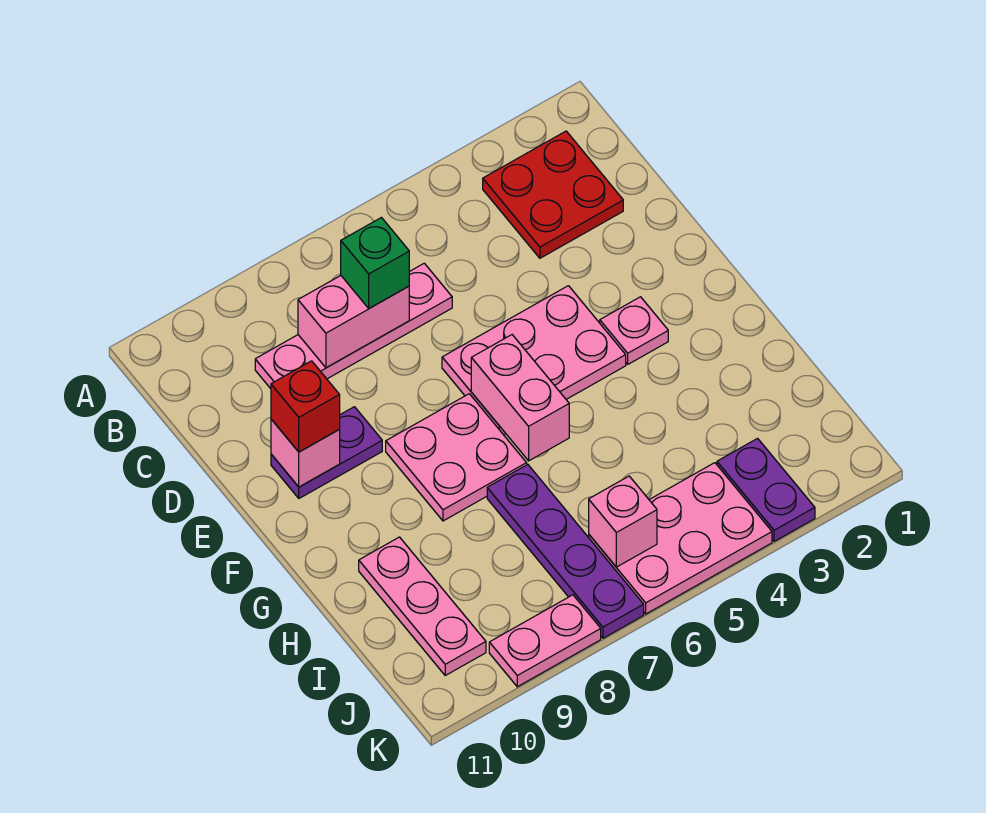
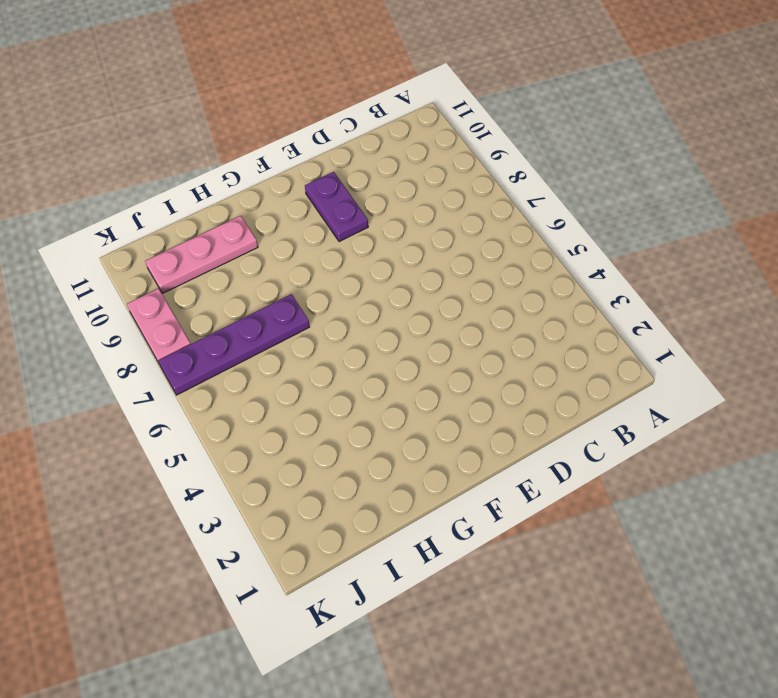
none -> red plate B2:C3 level 1
none -> pink plate C6:C9 level 1
none -> pink plate E4:F6 level 1

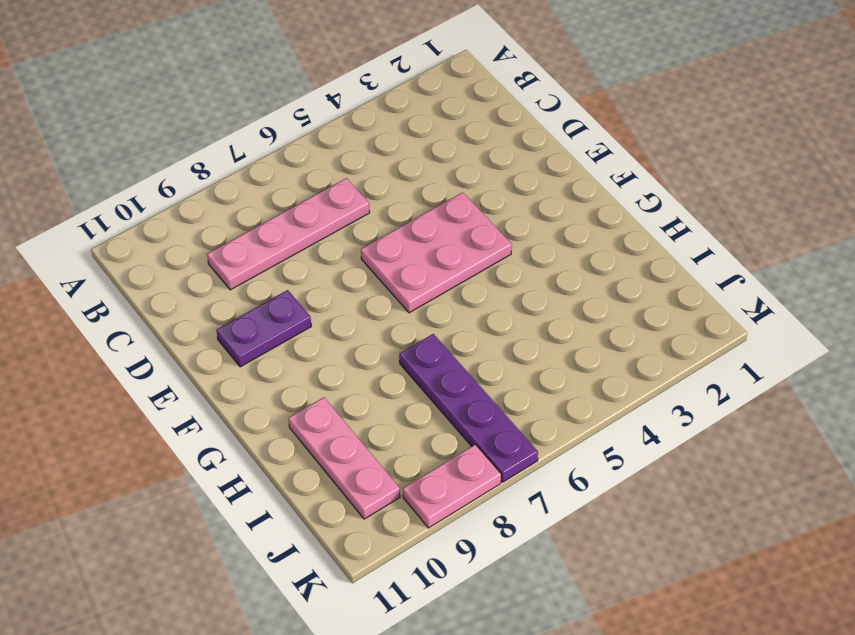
none -> red plate B2:C3 level 1
none -> pink plate F3 level 1
none -> pink plate F7:G8 level 1

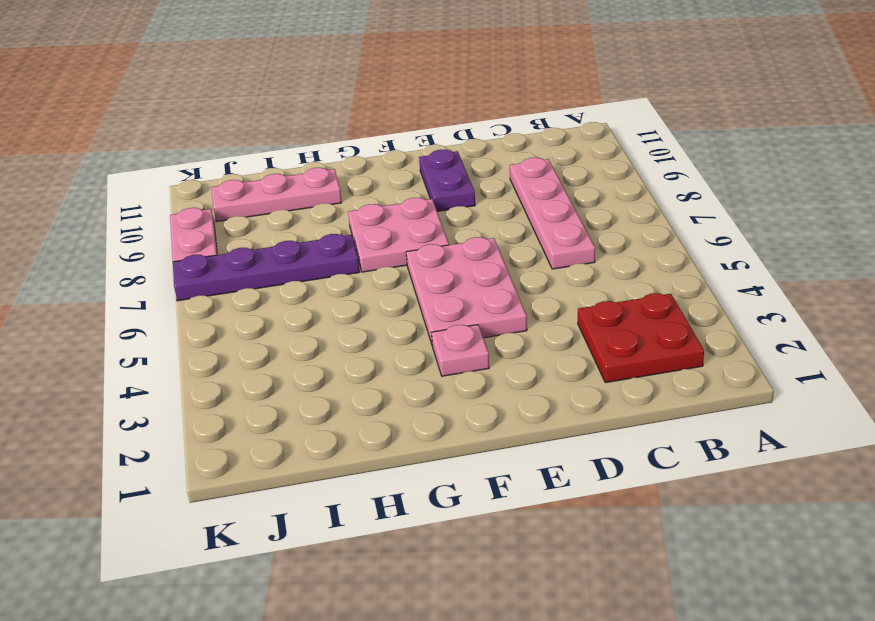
none -> purple plate J3:K3 level 1
none -> pink plate J4:K6 level 1
none -> pink brick C7:C8 level 2

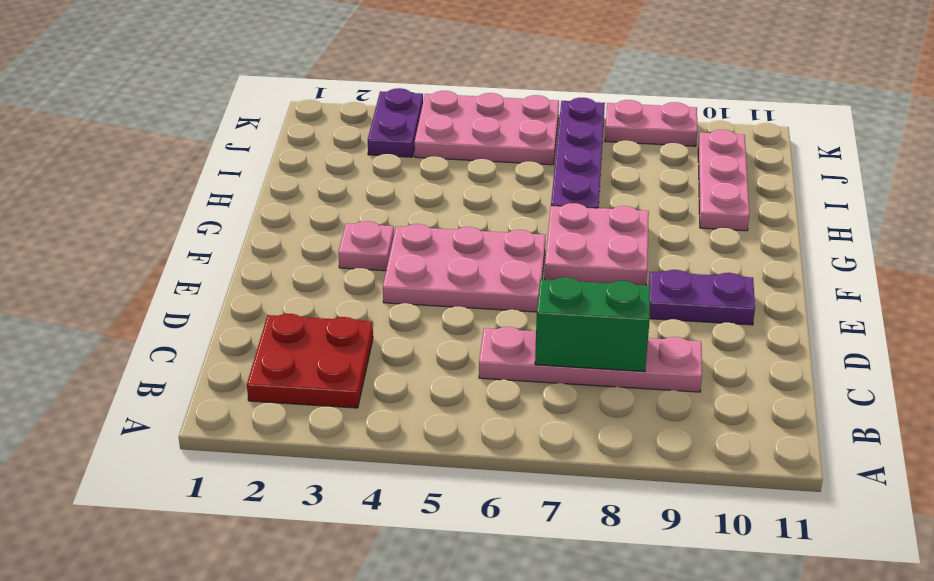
green brick C7:C8 level 2 -> pink brick C7:C8 level 2
none -> pink brick E10 level 2
none -> pink brick F6:G6 level 2
none -> pink brick J6 level 2

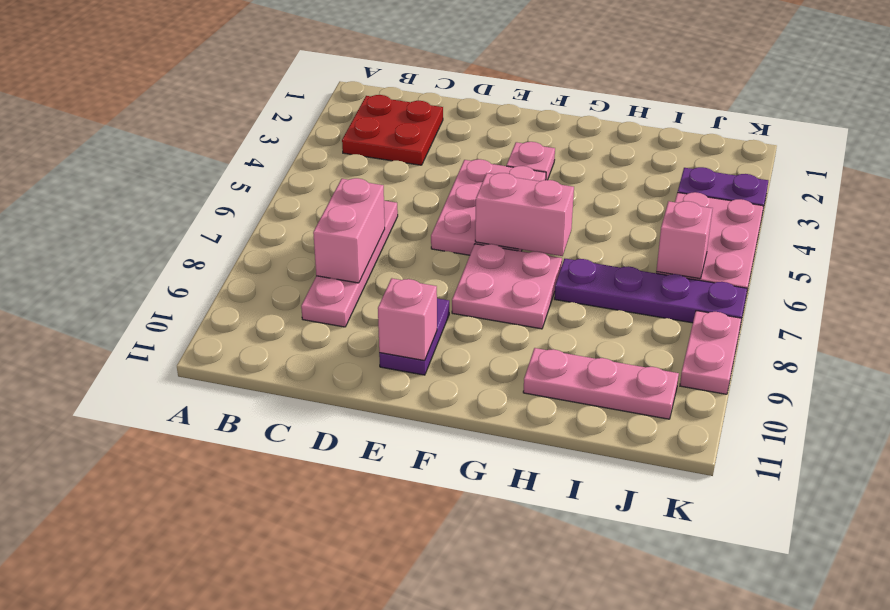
none -> green brick C7 level 3
none -> red brick E10 level 3

